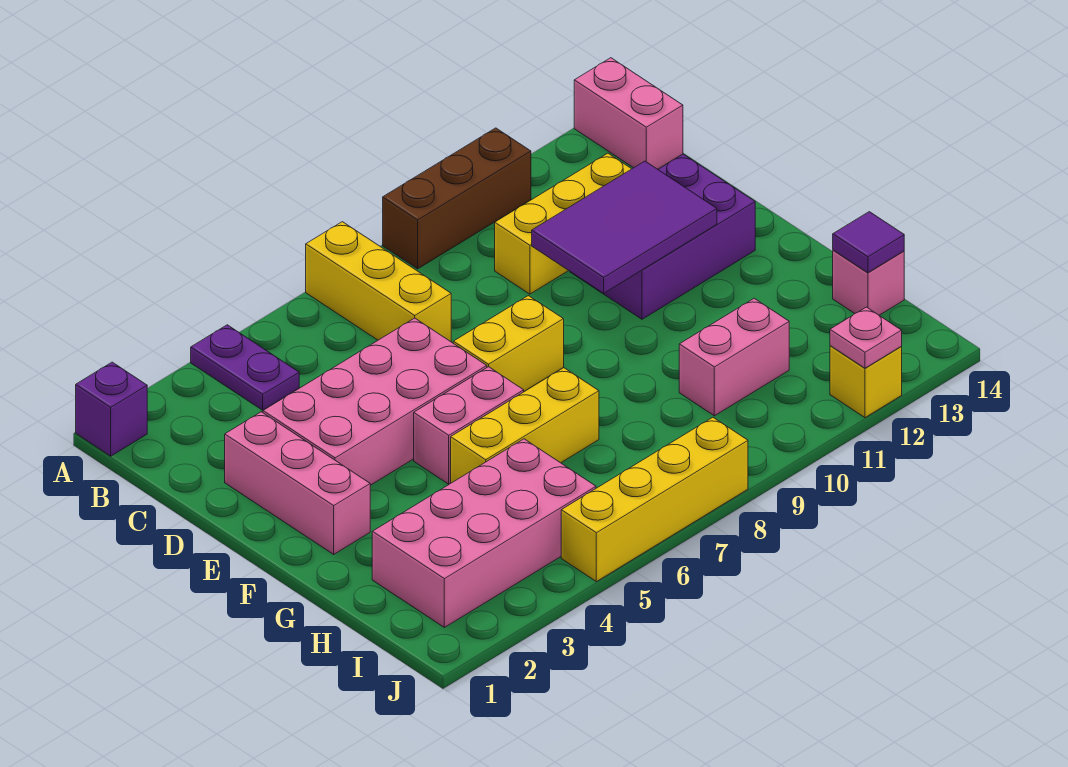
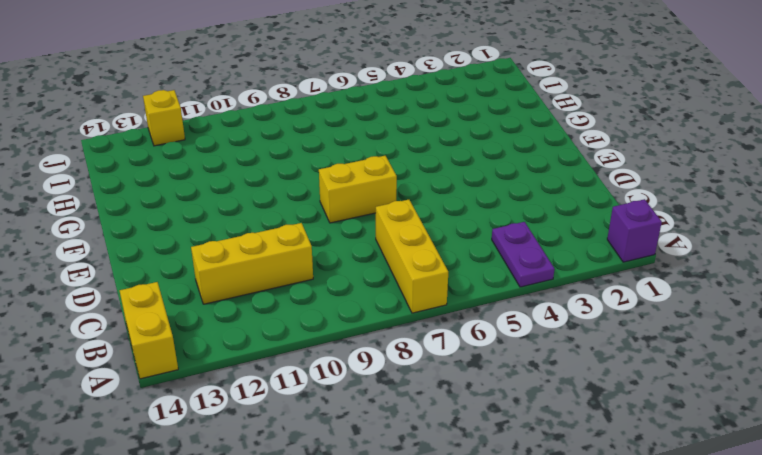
yellow brick A14:B14 level 1 -> pink brick A14:B14 level 1
none -> brown brick A9:A11 level 1
none -> pink brick D2:F2 level 1
none -> pink brick D3:E6 level 1

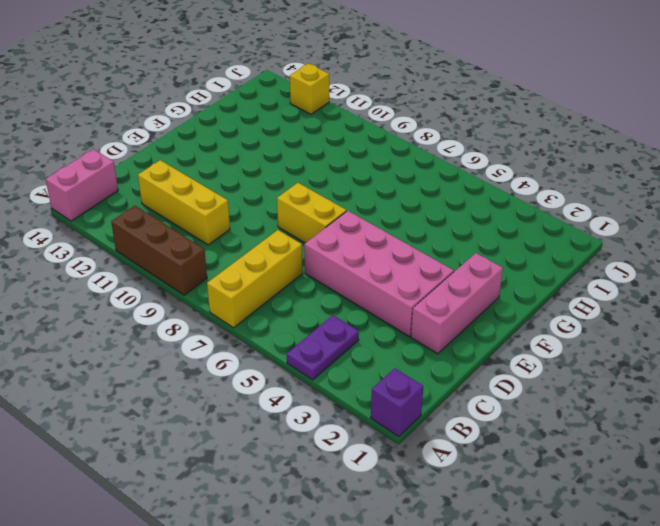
none -> purple brick D11:E13 level 1
none -> pink brick F5:F6 level 1
none -> yellow brick G5:G7 level 1

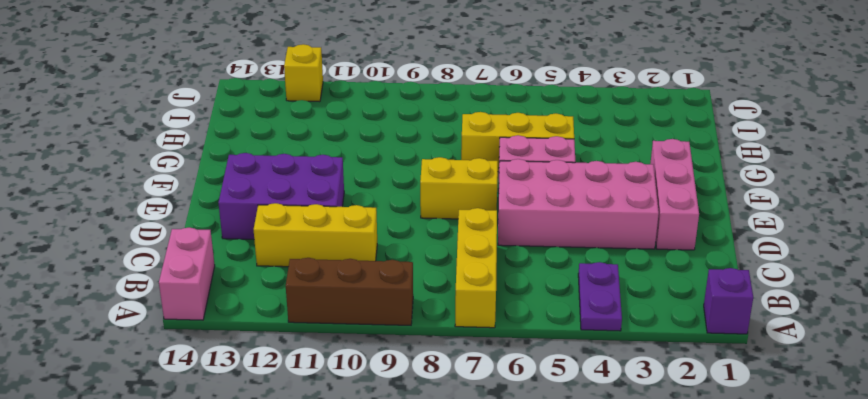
none -> pink brick H2:I5 level 1
none -> pink brick H10:H11 level 1
none -> pink brick H14 level 1

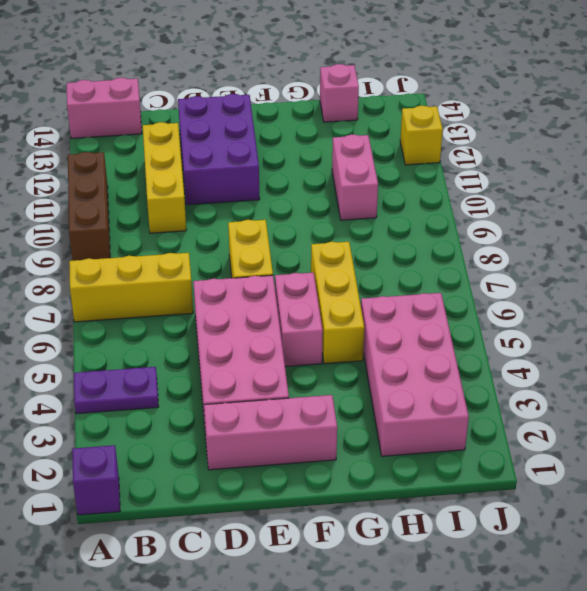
none -> yellow brick J5:J8 level 1
none -> purple tile D10:E12 level 2
none -> purple tile H14 level 2

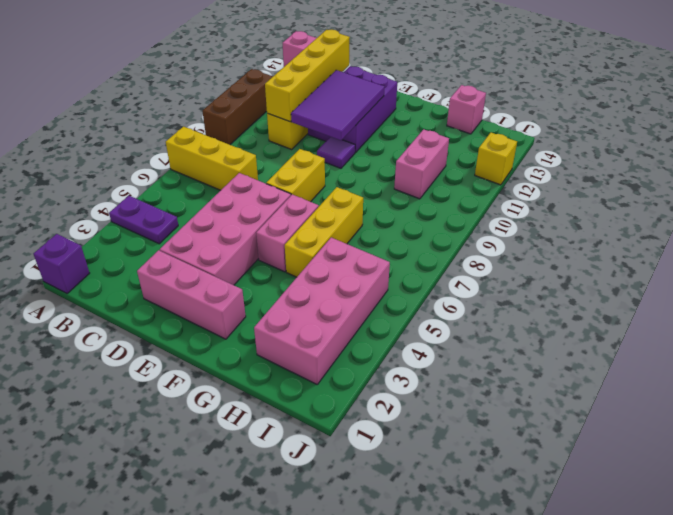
yellow brick C10:C13 level 2 -> yellow brick J5:J8 level 1
purple tile E10 level 1 -> purple tile H14 level 2
none -> pink plate J12 level 2

